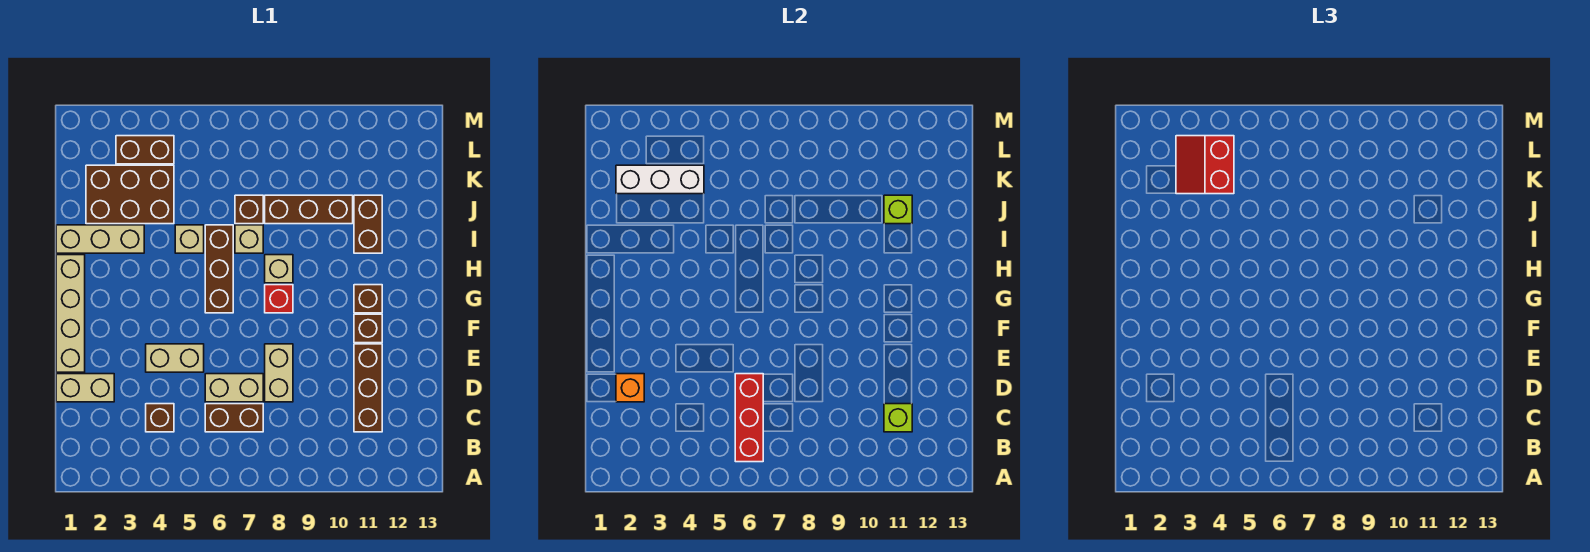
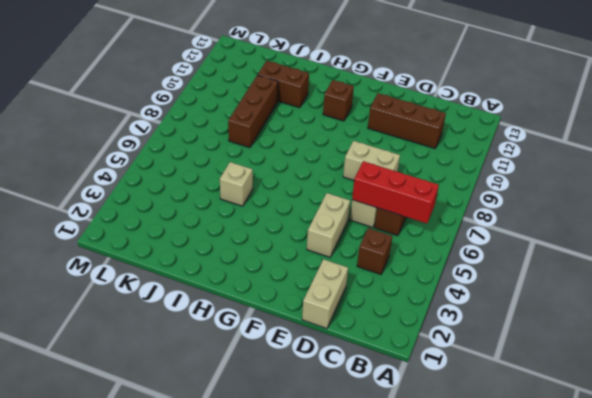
none -> tan brick E1:H1 level 1
none -> brown brick F11 level 1
none -> brown brick G6:I6 level 1

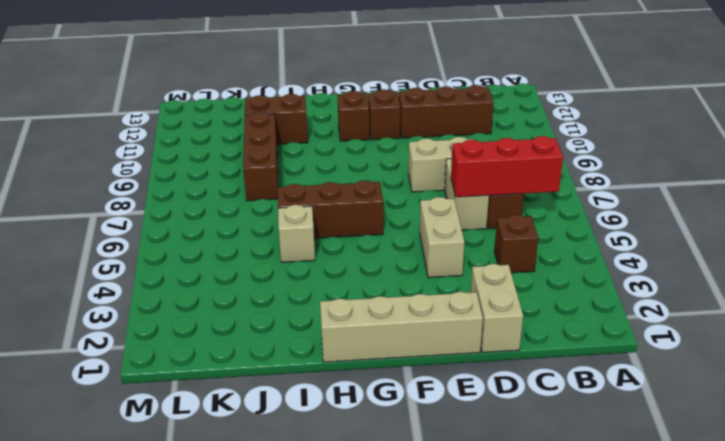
none -> red brick G8 level 1
none -> tan brick H8 level 1
none -> tan brick I1:I3 level 1

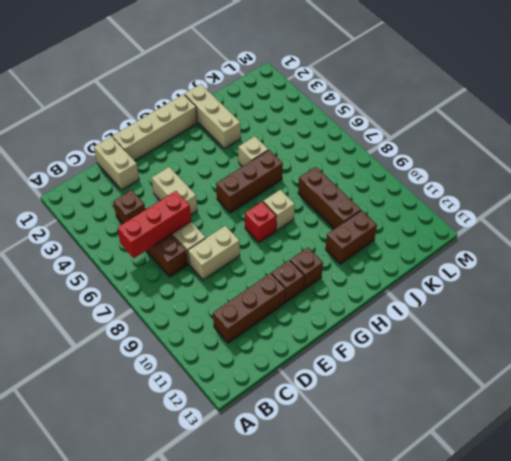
none -> tan brick I7 level 1
none -> brown brick J2:K4 level 1
none -> brown brick J7 level 1

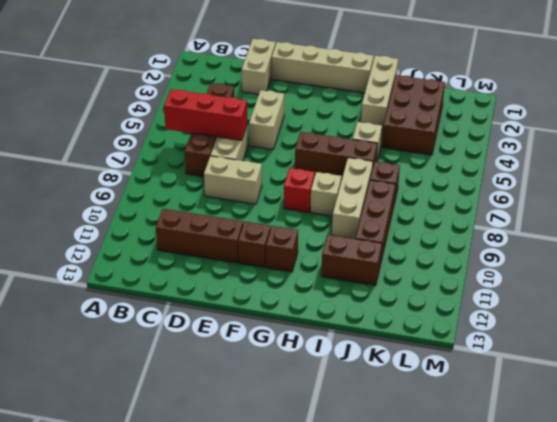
tan brick I7:I9 level 1 -> tan brick I7 level 1
none -> brown brick L3:L4 level 1
none -> lime brick C11 level 2
none -> orange brick D2 level 2

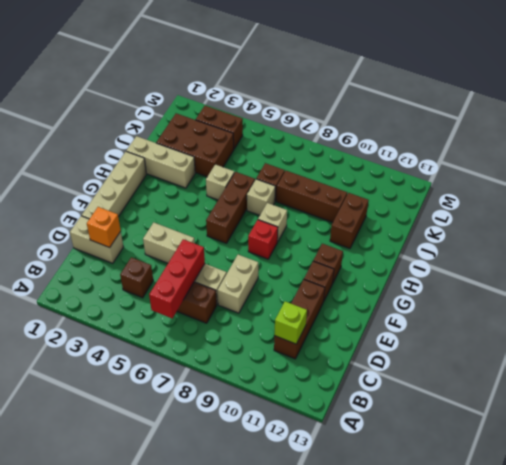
none -> lime brick J11 level 2
none -> white brick K2:K4 level 2
none -> red slope K3:L4 level 3 top 4

